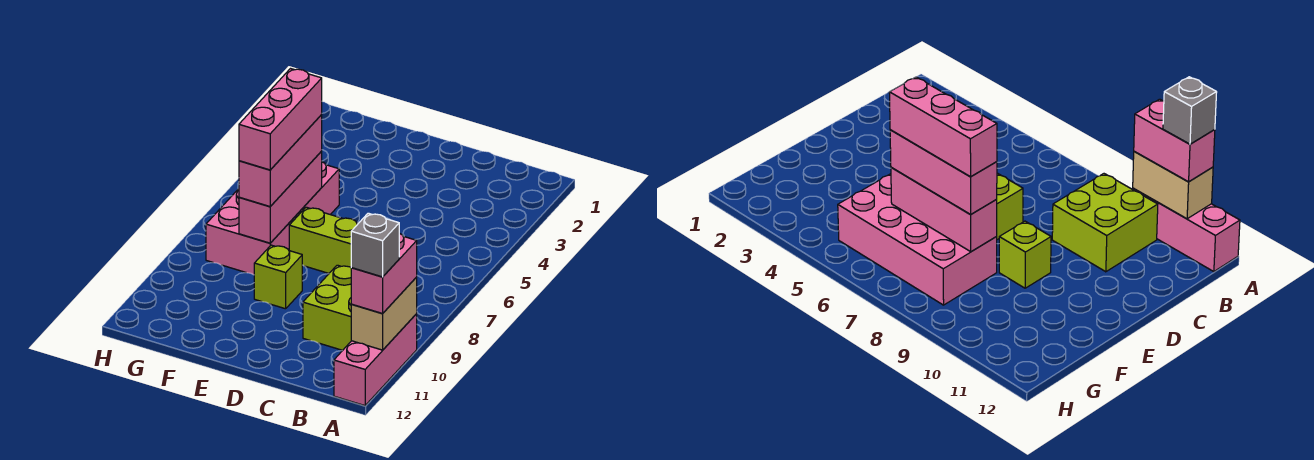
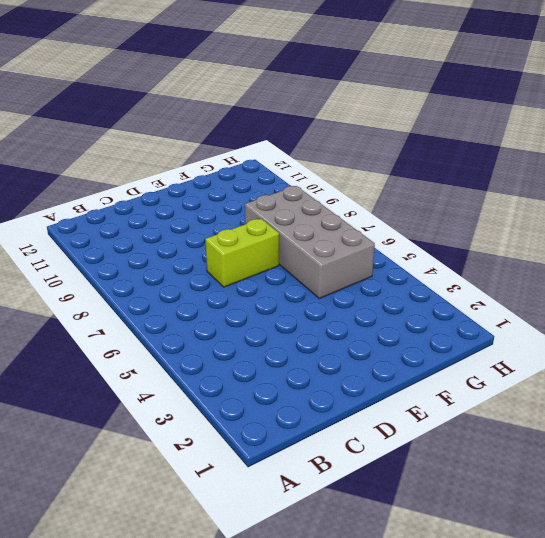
grey brick F5:G8 level 1 -> pink brick F5:G8 level 1
none -> pink brick A10:A12 level 1
none -> lime brick B9:C10 level 1

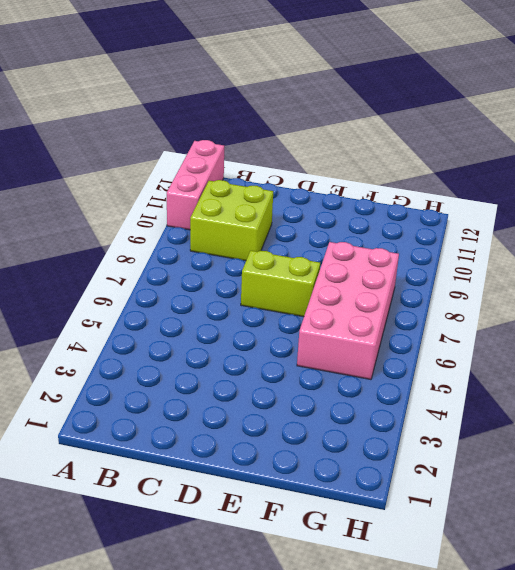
none -> lime brick E9 level 1
none -> tan brick A10:A11 level 2

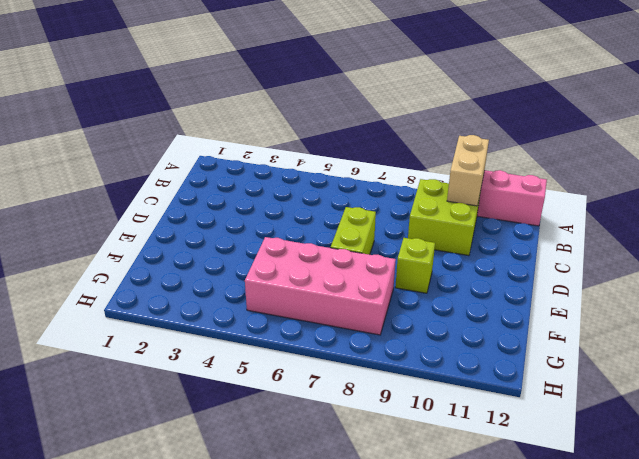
tan brick A10:B10 level 2 -> tan brick A10:A11 level 2
none -> pink brick F6:F8 level 2
none -> pink brick A10:A11 level 3

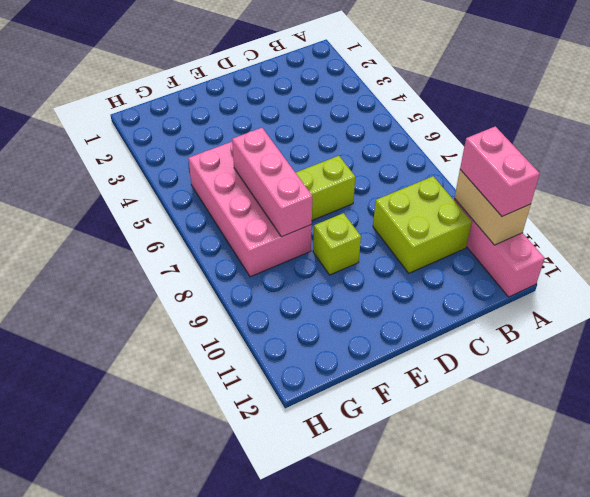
none -> pink brick F6:F8 level 3
none -> grey brick A11 level 4

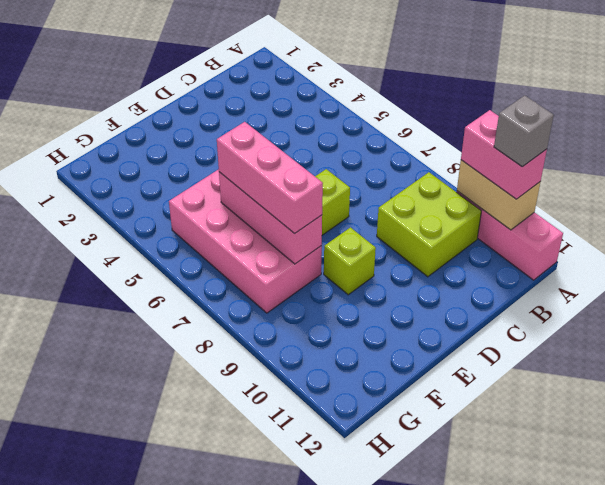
none -> pink brick F6:F8 level 4

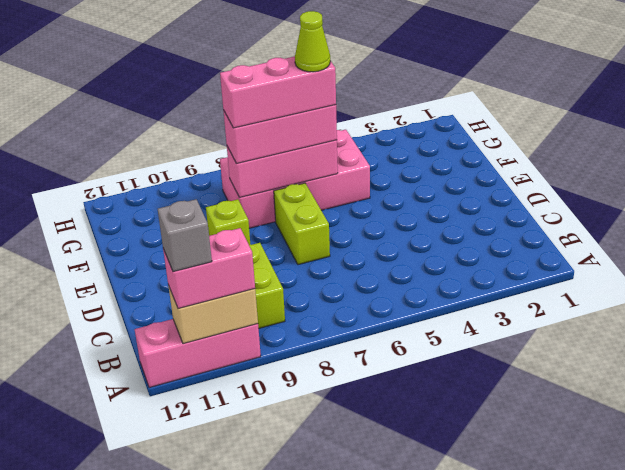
lime cone F6 level 5 -> none

